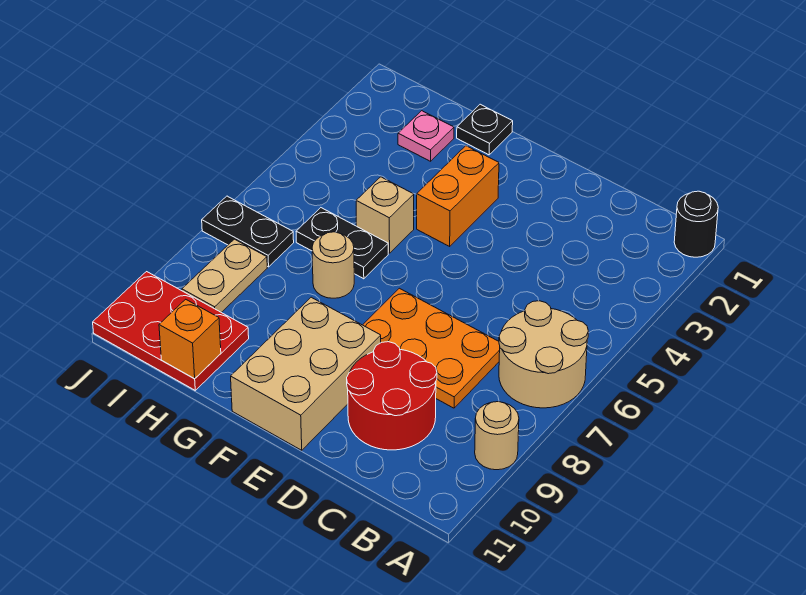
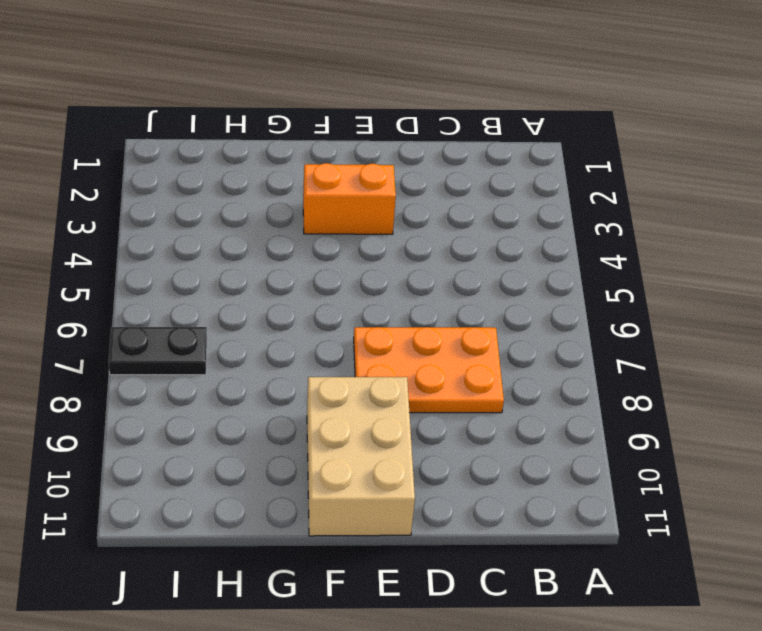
orange brick E3:F3 level 1 -> orange brick F3:F4 level 1
none -> black round brick A1 level 1
none -> tan round brick A6:B7 level 1
none -> tan round brick A9 level 1

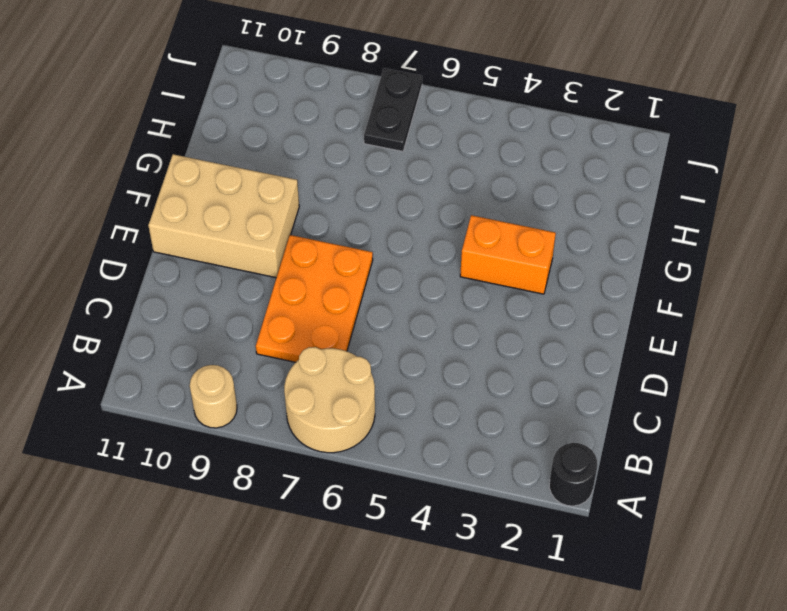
none -> red round brick C9:D10 level 1
none -> black plate G1 level 1
none -> tan brick G5 level 1

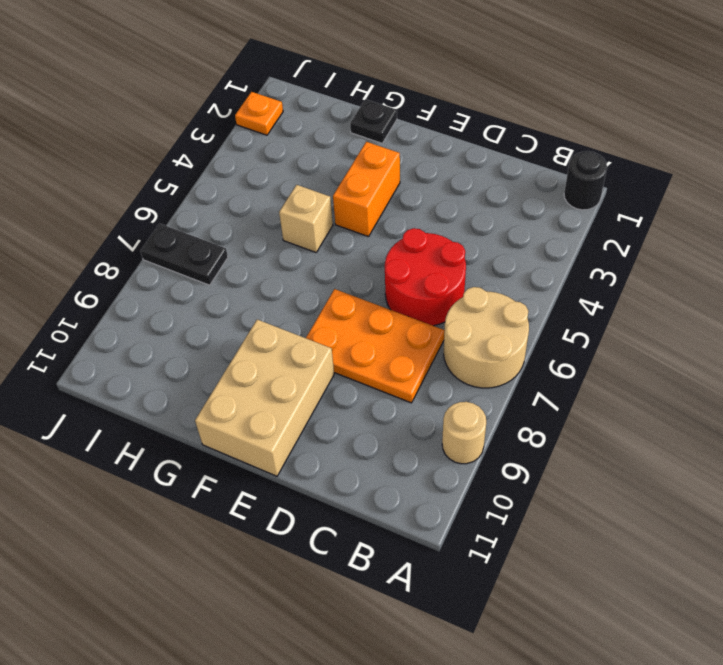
red round brick C5:D6 level 1 -> red round brick C9:D10 level 1
orange plate J2 level 1 -> none
none -> black plate G6:H6 level 1
none -> tan round brick G7 level 1
none -> pink plate H2 level 1

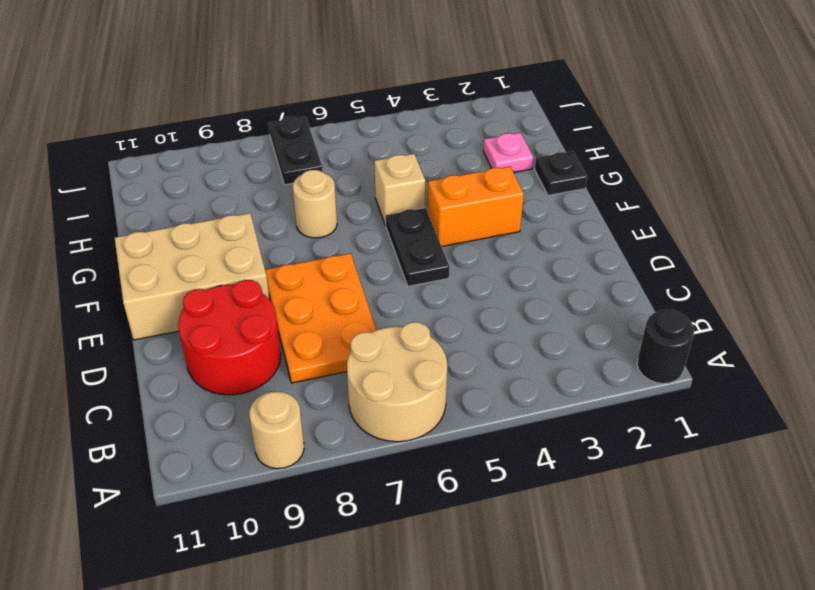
black plate E5:F5 level 1 -> black plate G6:H6 level 1
none -> red plate H10:J11 level 1
none -> tan plate I8:I9 level 1
none -> orange brick H11 level 2

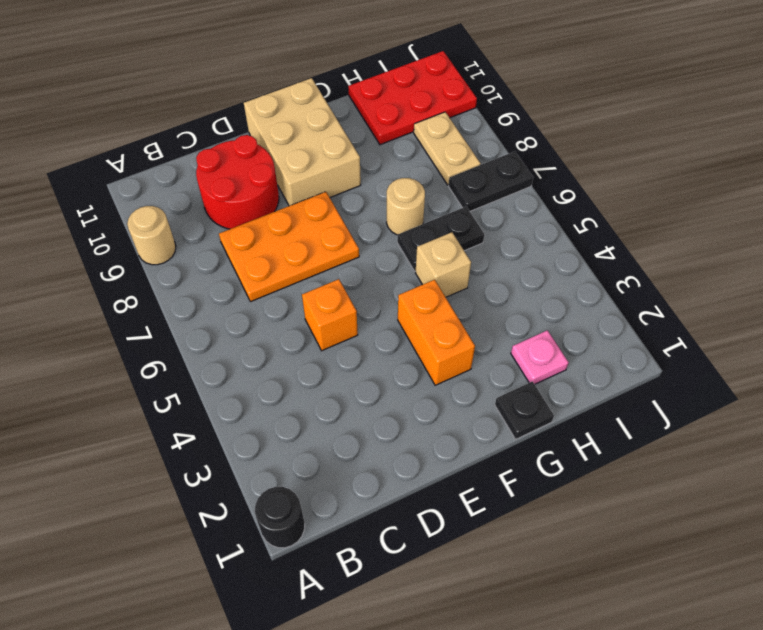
orange brick D5 level 1 -> orange brick H11 level 2
none -> tan round brick A6:B7 level 1

